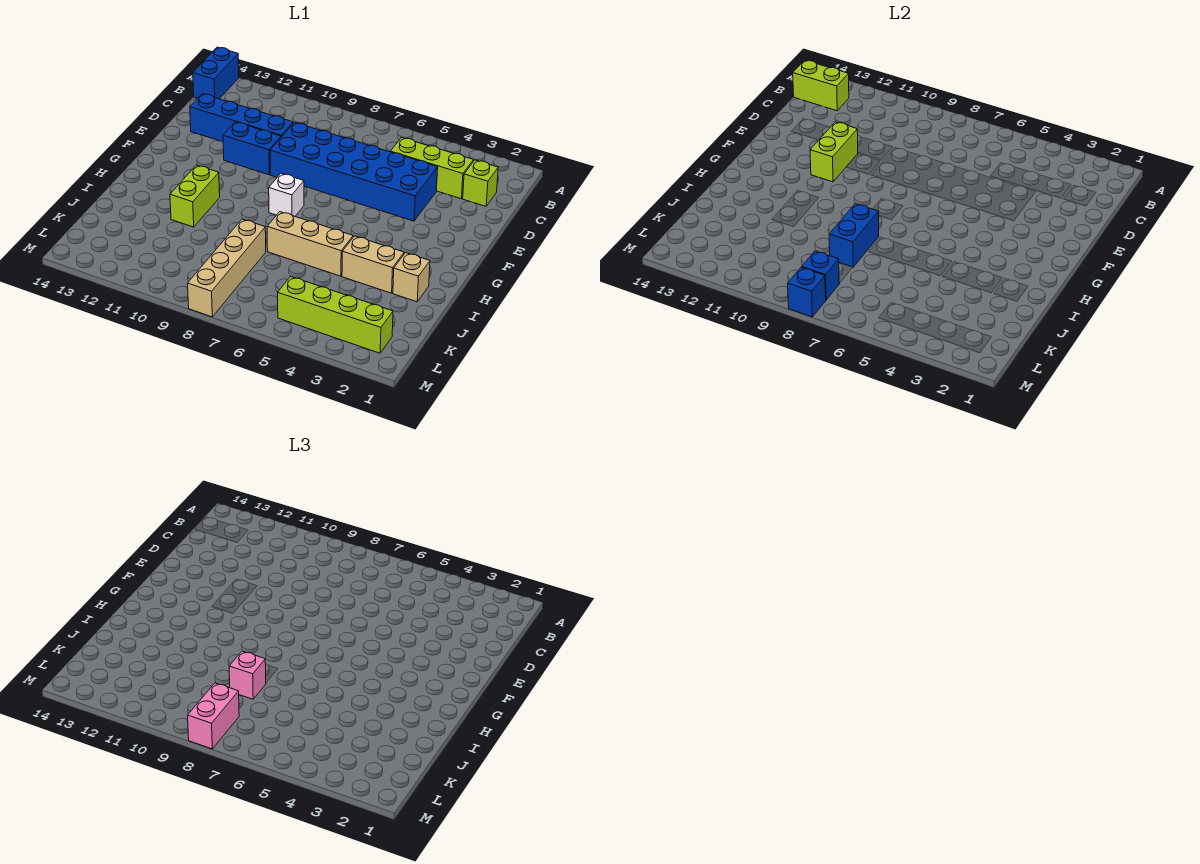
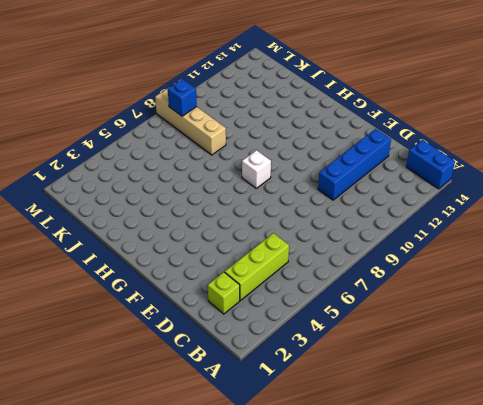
none -> blue brick D4:E9 level 1
none -> blue brick E10:E11 level 1
none -> lime brick H11:I11 level 1

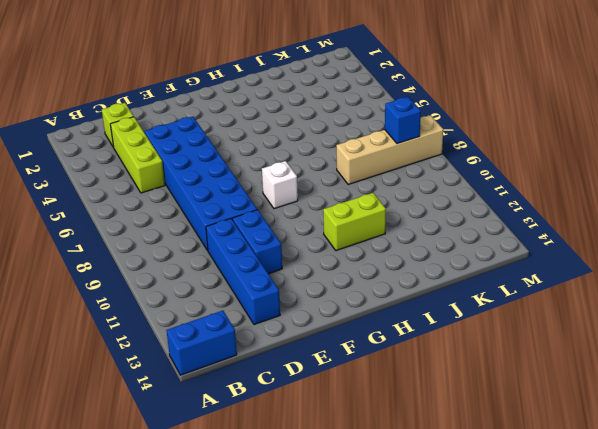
none -> tan brick I2 level 1
none -> tan brick I3:I4 level 1
none -> tan brick I5:I7 level 1

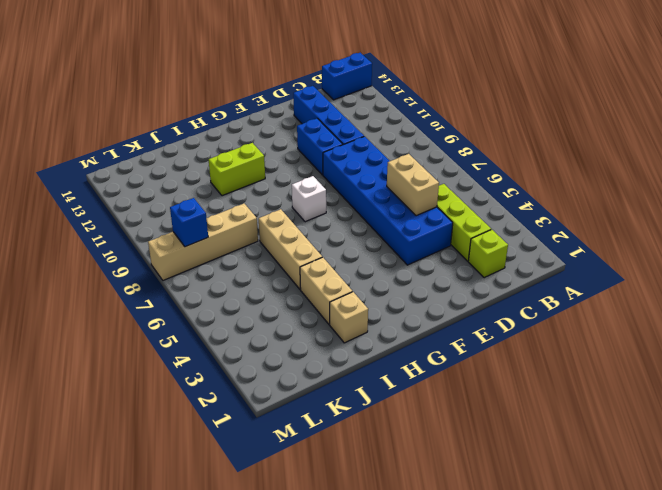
tan brick D5:D6 level 2 -> none
none -> lime brick L2:L5 level 1
none -> lime brick B13:B14 level 2
none -> lime brick E11:F11 level 2

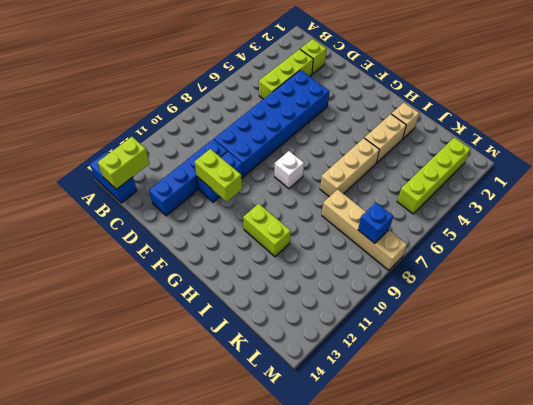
none -> blue brick I8:J8 level 2
none -> blue brick M8 level 2
none -> pink brick J8 level 3

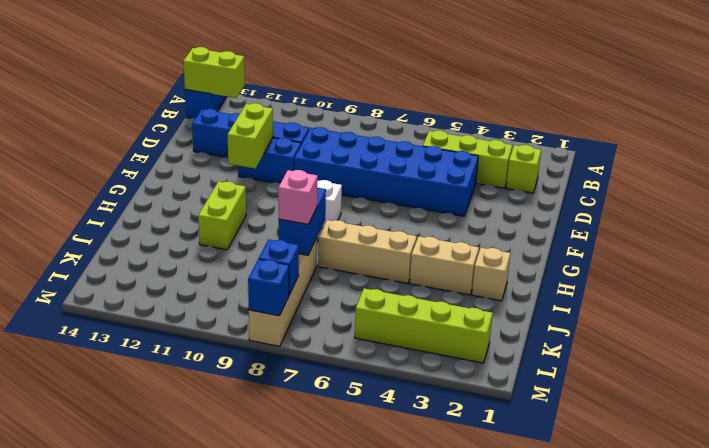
none -> pink brick L8:M8 level 3

